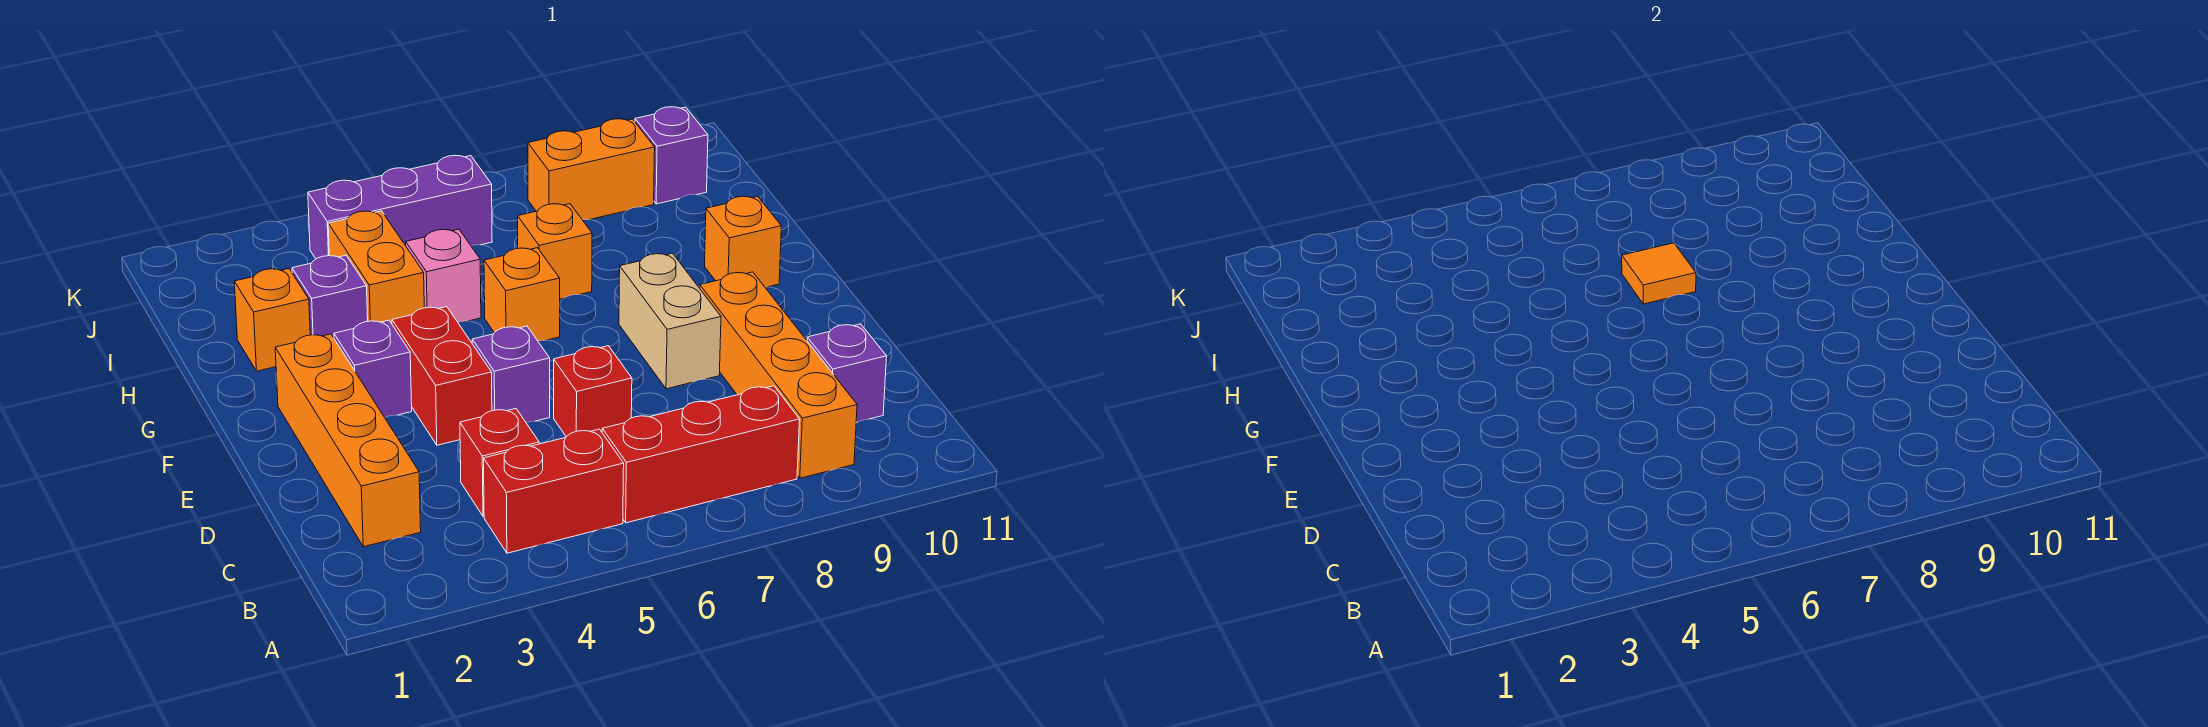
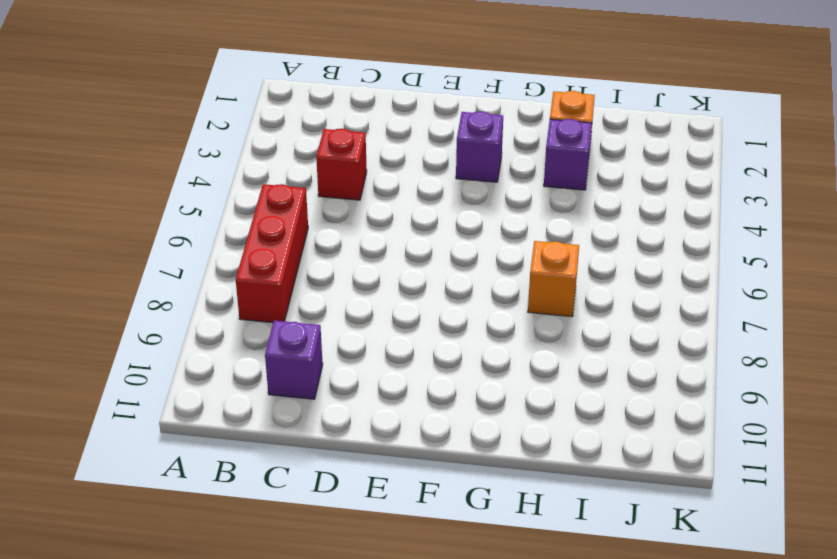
none -> red brick B4:B5 level 1
none -> orange brick B9:E9 level 1
none -> orange brick C2:F2 level 1

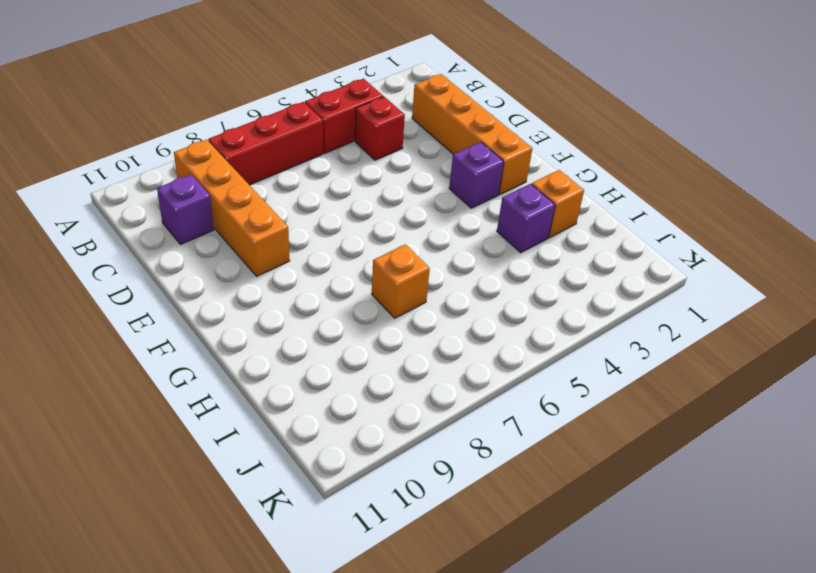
none -> red brick D6 level 1
none -> red brick E4:F4 level 1
none -> purple brick E5 level 1

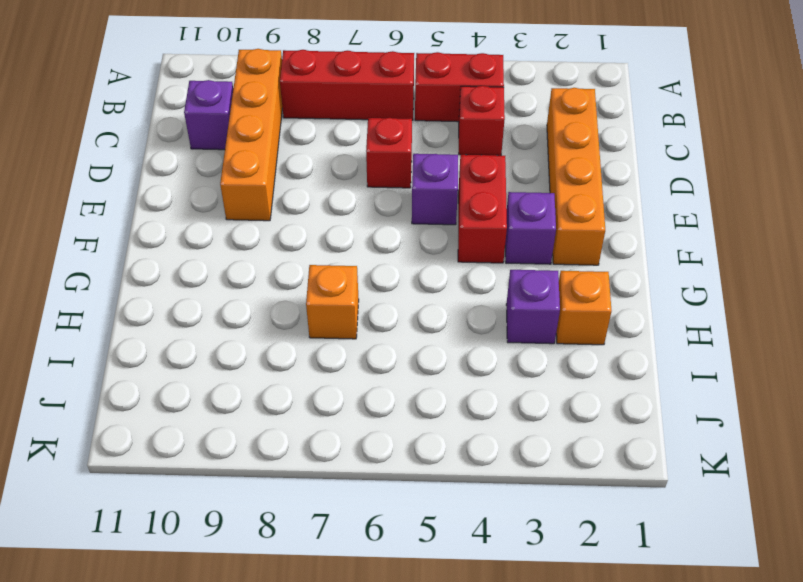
none -> tan brick E8:F8 level 1
none -> orange brick G6 level 1
none -> orange brick G10 level 1

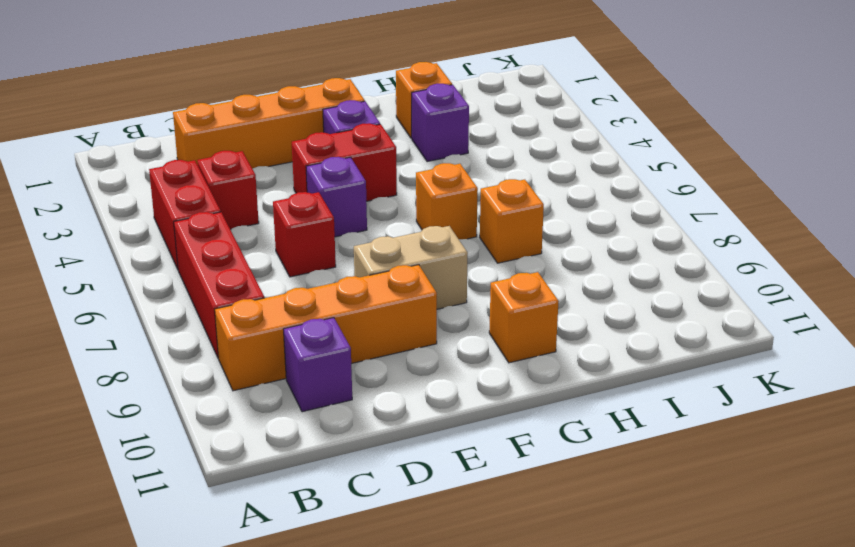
none -> orange brick H4:I4 level 1
none -> pink brick H5 level 1
none -> purple brick J4:J6 level 1

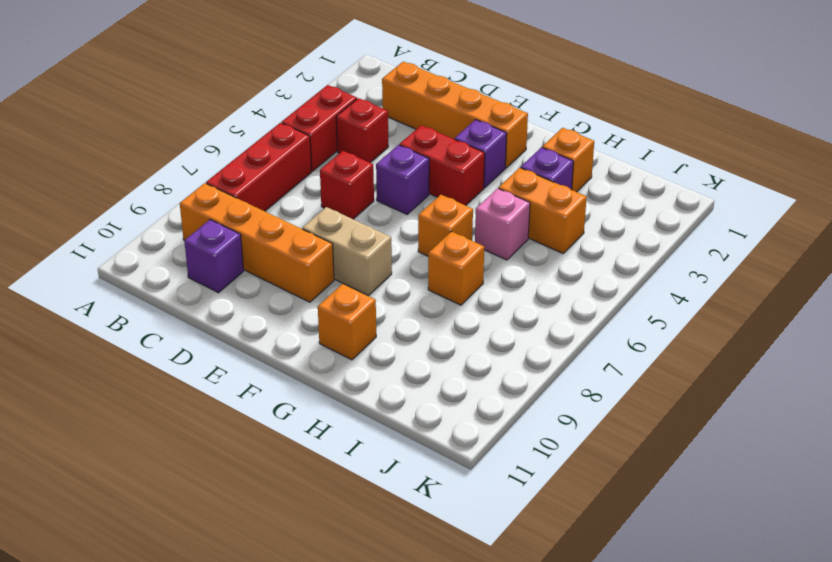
none -> purple brick J4:J6 level 1
none -> orange brick J8:J9 level 1
none -> purple brick J10 level 1

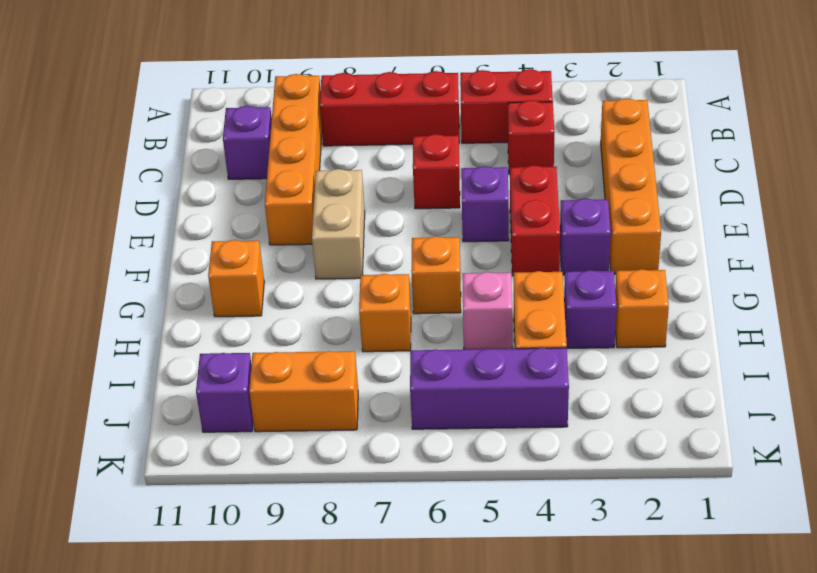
none -> orange tile H7 level 2

